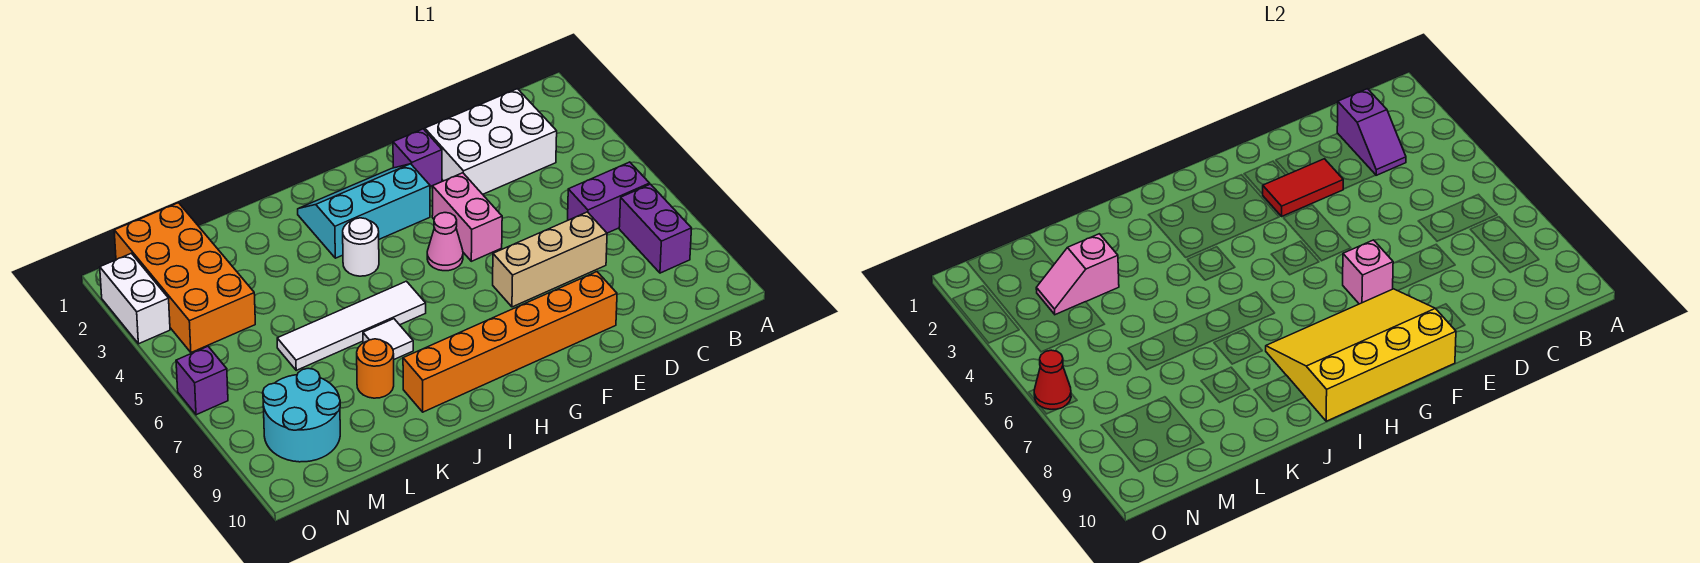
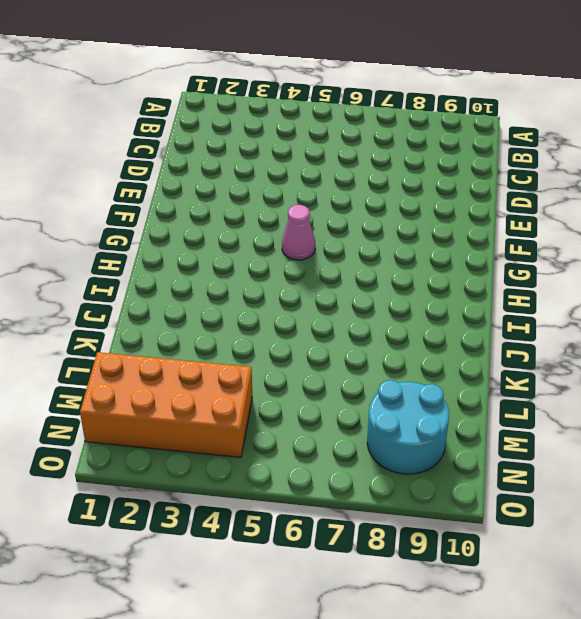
none -> purple brick B6:C6 level 1
none -> purple brick B7:B8 level 1
none -> white brick C2:E3 level 1

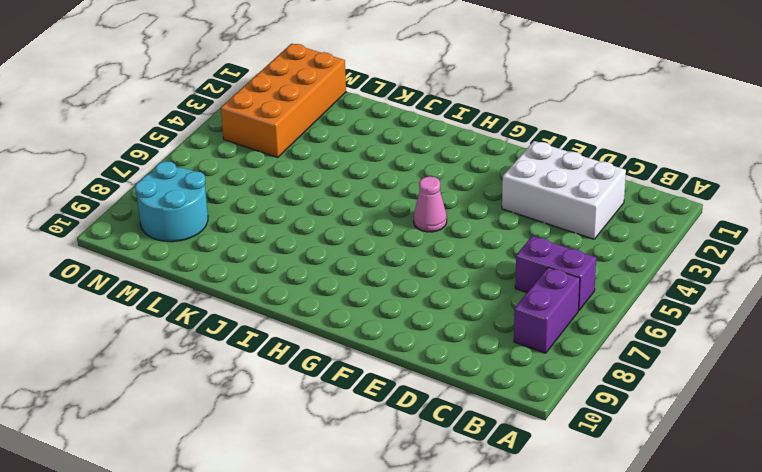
none -> tan brick D7:F7 level 1
none -> orange brick E9:J9 level 1
none -> purple brick F2 level 1

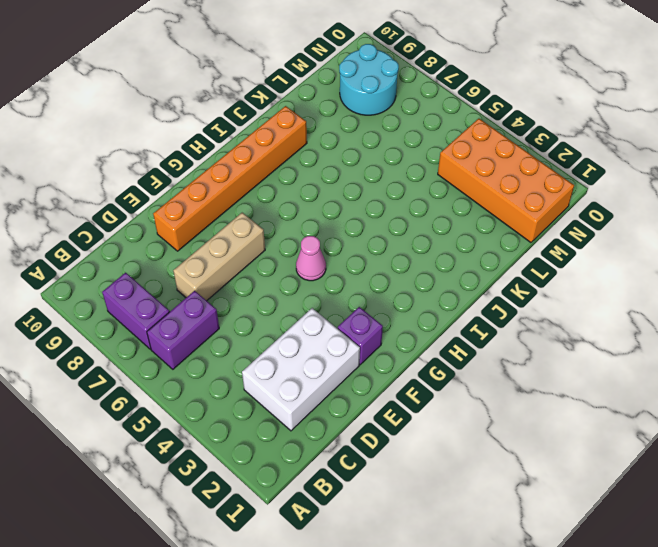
none -> pink brick F4:F5 level 1
none -> cyan slope G2:I3 level 1 top 3
none -> white round brick I4 level 1

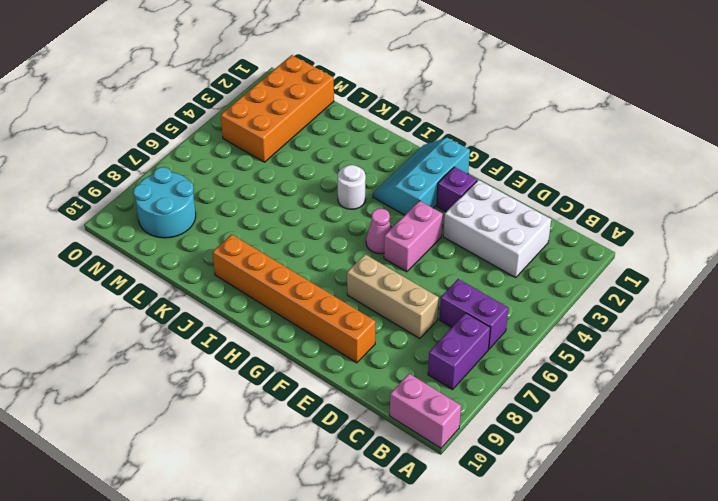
pink brick A10:B10 level 1 -> none
cyan slope G1:H3 level 1 top G -> cyan slope G2:I3 level 1 top 3
none -> white tile I6:L6 level 1
none -> white tile J7 level 1
none -> orange round brick K8 level 1

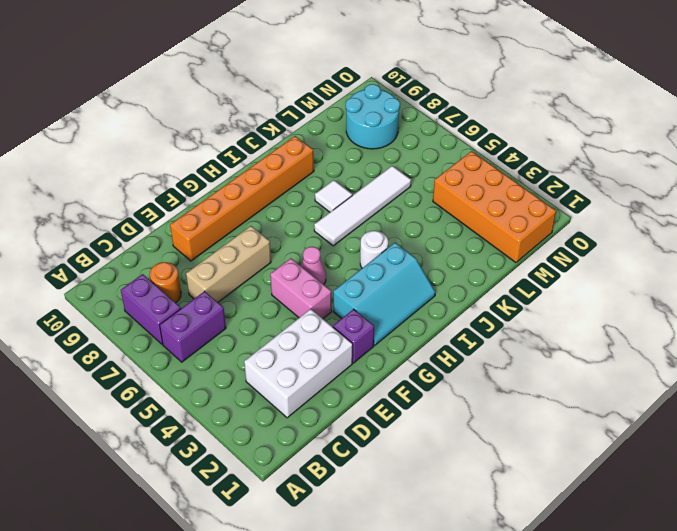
orange round brick C8 level 1 -> orange round brick K8 level 1
none -> white brick O2:O3 level 1
none -> purple brick O6 level 1
none -> purple slope C2:C3 level 2 top 2

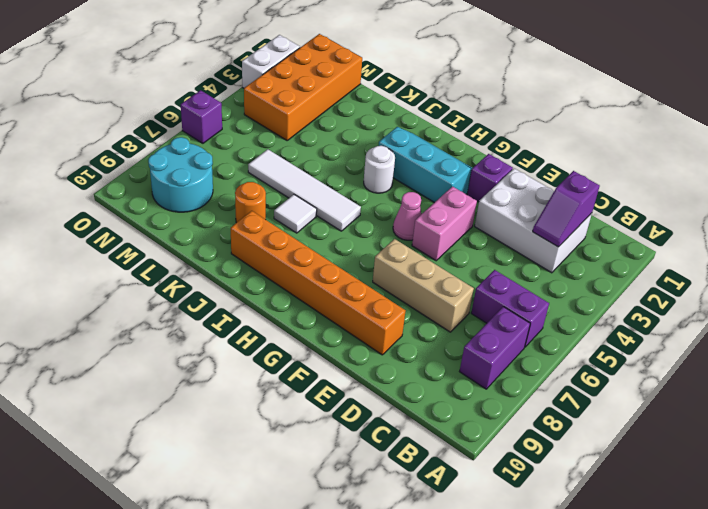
none -> red tile E3:F3 level 2
none -> pink brick F7 level 2
none -> yellow slope F8:I10 level 2 top 10

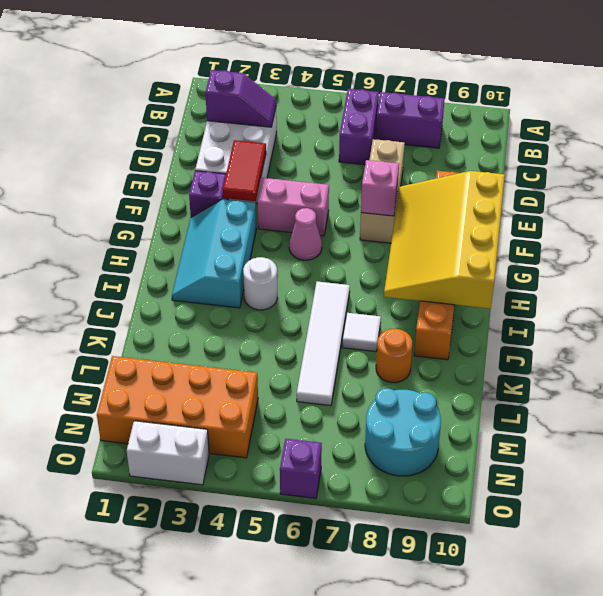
none -> pink slope L3:M3 level 2 top L
none -> red cone O6 level 2

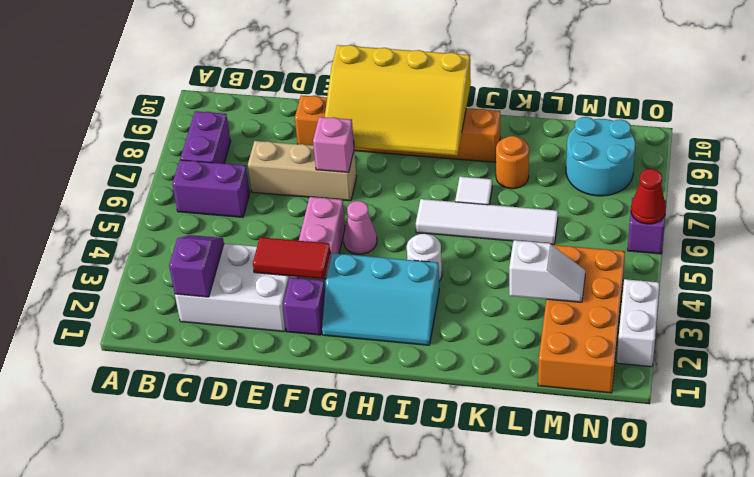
white slope L3:M3 level 2 top L -> pink slope L3:M3 level 2 top L

